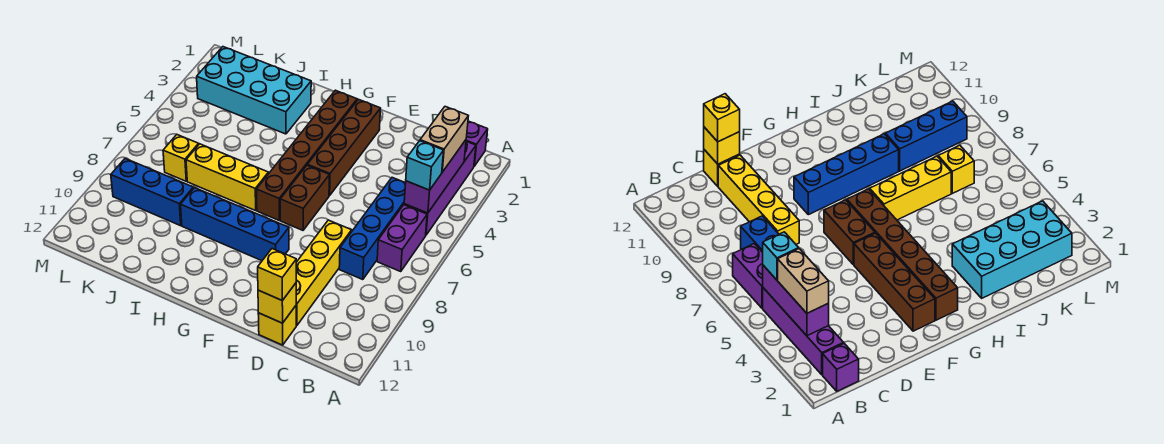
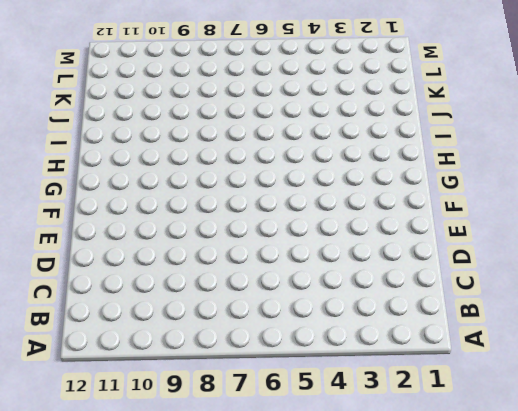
none -> purple brick B1 level 1
none -> purple brick B2:B5 level 1
none -> purple brick B6:B7 level 1

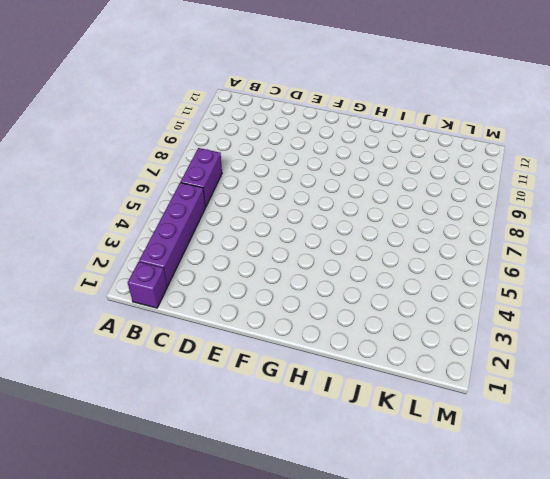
none -> blue brick C5:C8 level 1
none -> yellow brick D8:D11 level 1
none -> yellow brick D12 level 1

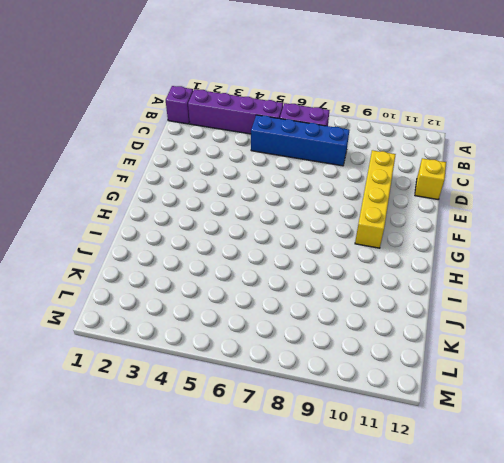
yellow brick D10:G10 level 1 -> yellow brick D8:D11 level 1
none -> brown brick F2:F5 level 1
none -> brown brick F6:F7 level 1
none -> blue brick F9:I9 level 1

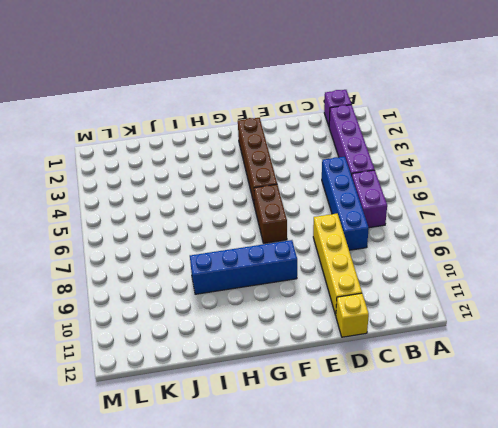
none -> brown brick G2:G7 level 1
none -> yellow brick H7:J7 level 1
none -> cyan brick I2:L3 level 1

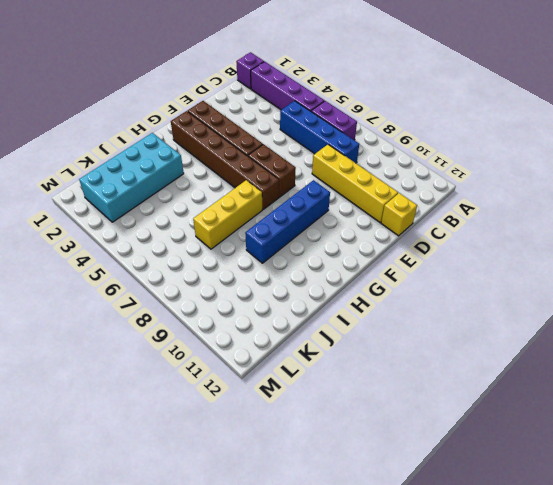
none -> blue brick J9:L9 level 1
none -> yellow brick K7 level 1
none -> purple brick B3:B5 level 2

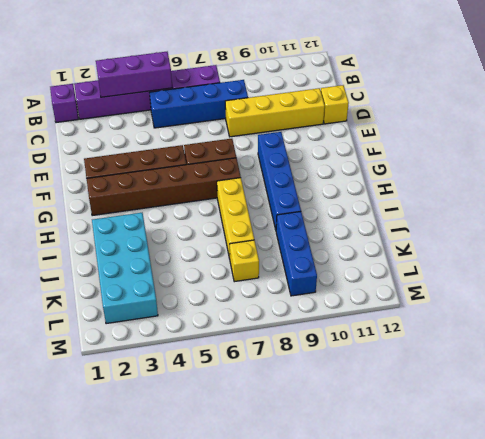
none -> yellow brick D12 level 2
none -> tan brick B3:B4 level 3
none -> cyan brick B5 level 3

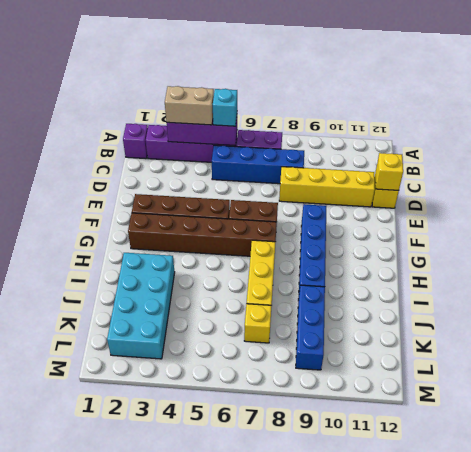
none -> yellow brick D12 level 3

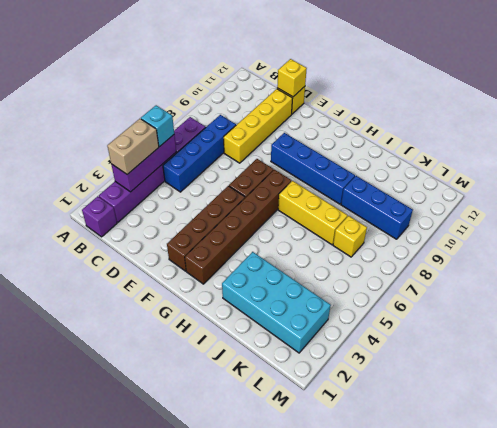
none -> yellow brick D12 level 3

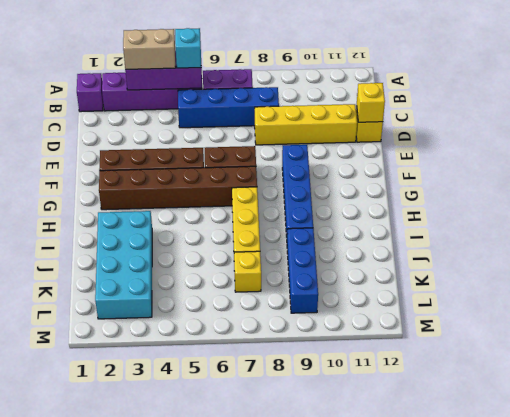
none -> yellow brick D12 level 3

